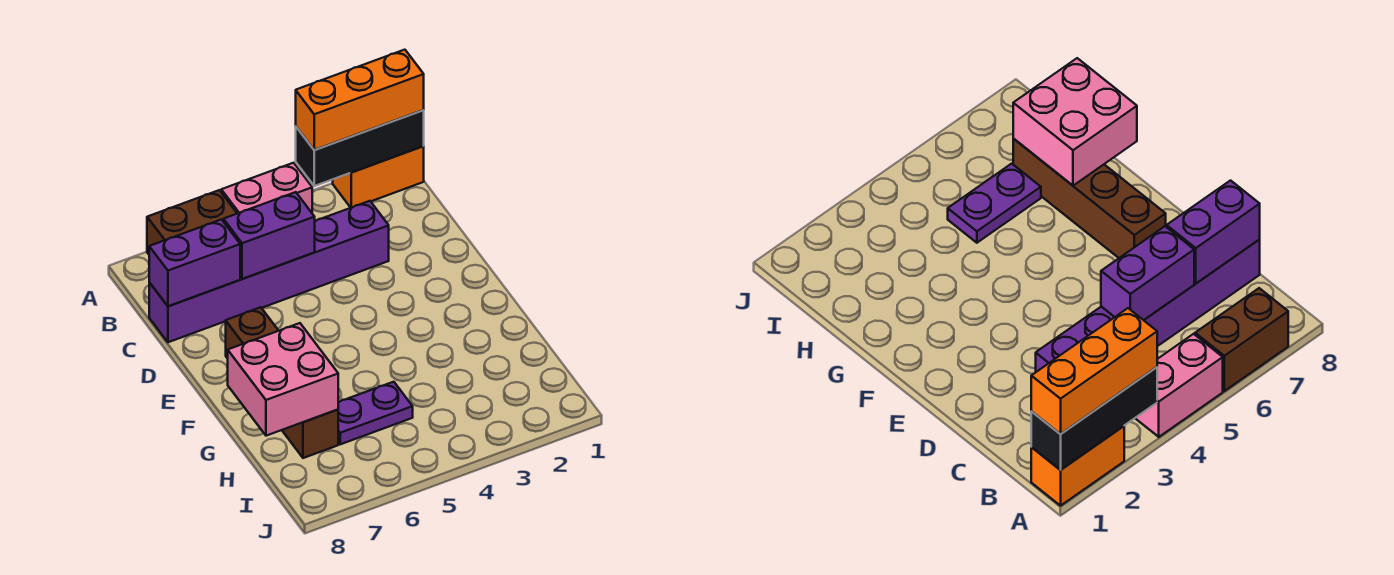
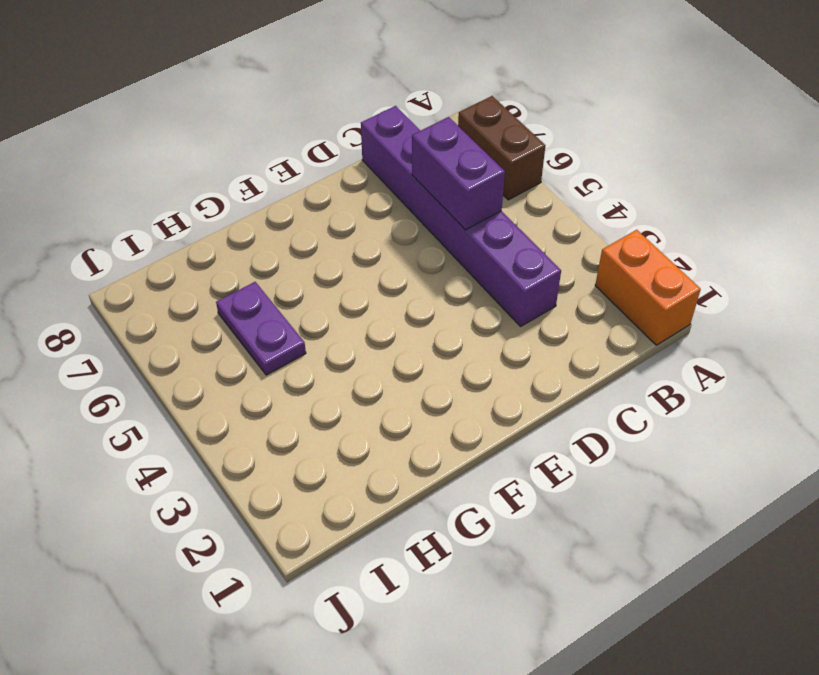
none -> pink brick A4:A5 level 1
none -> brown brick E7:H7 level 1

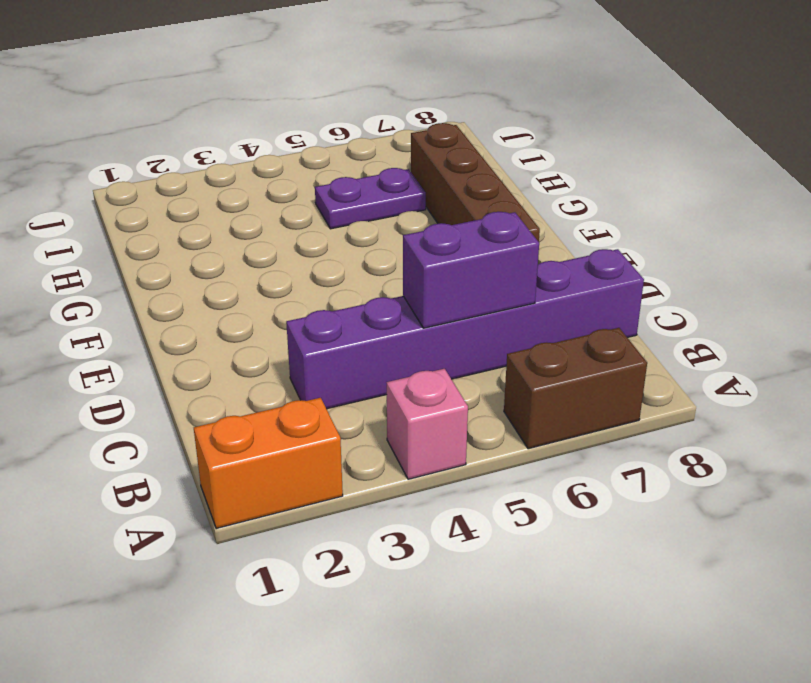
pink brick A4 level 1 -> pink brick A4:A5 level 1
none -> black brick A1:A3 level 2
none -> purple brick C7:C8 level 2

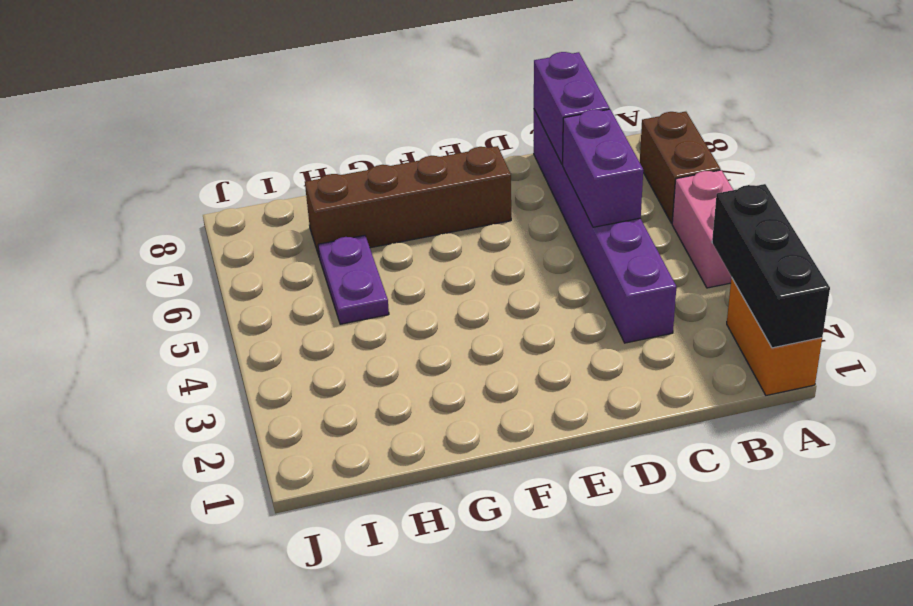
none -> pink brick G7:H8 level 2
none -> orange brick A1:A3 level 3

